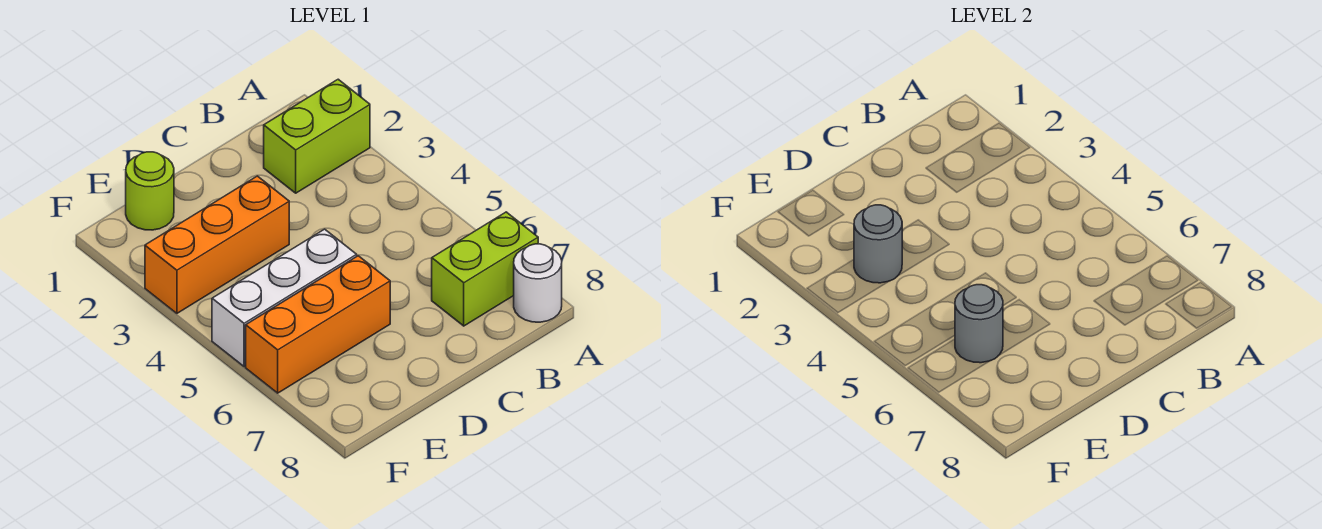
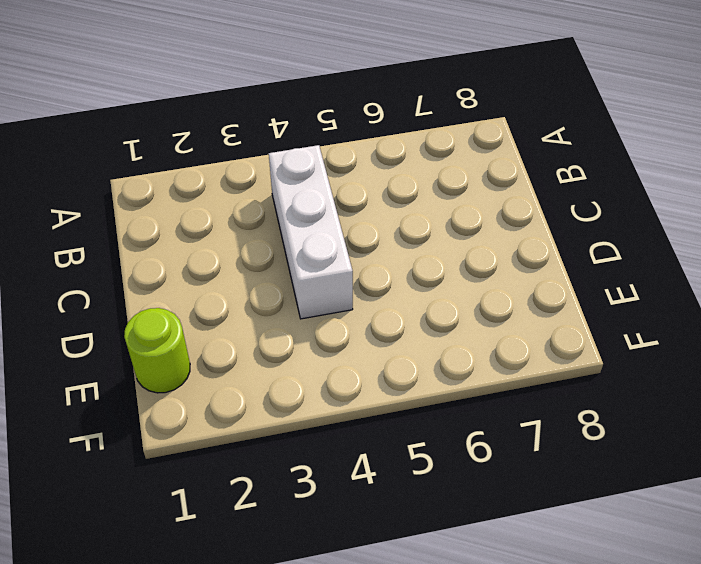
white brick B4:D4 level 1 -> white brick D5:F5 level 1
none -> lime brick A2:B2 level 1
none -> lime brick A7:B7 level 1

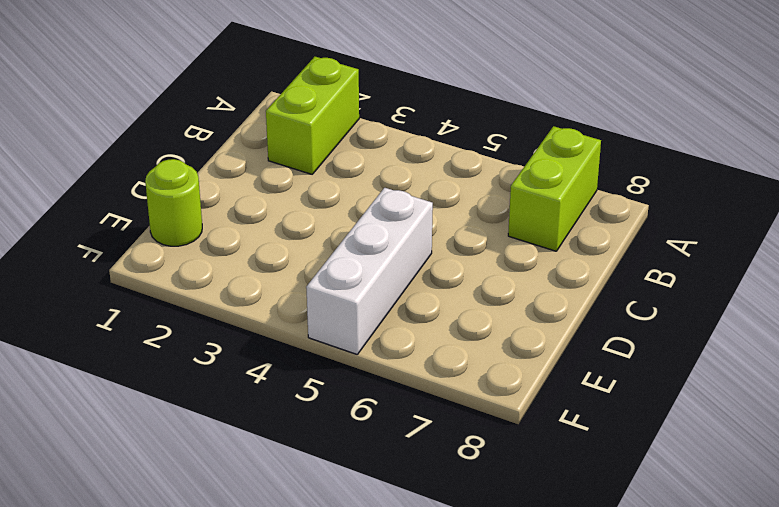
none -> white round brick A8 level 1
none -> orange brick D3:F3 level 1

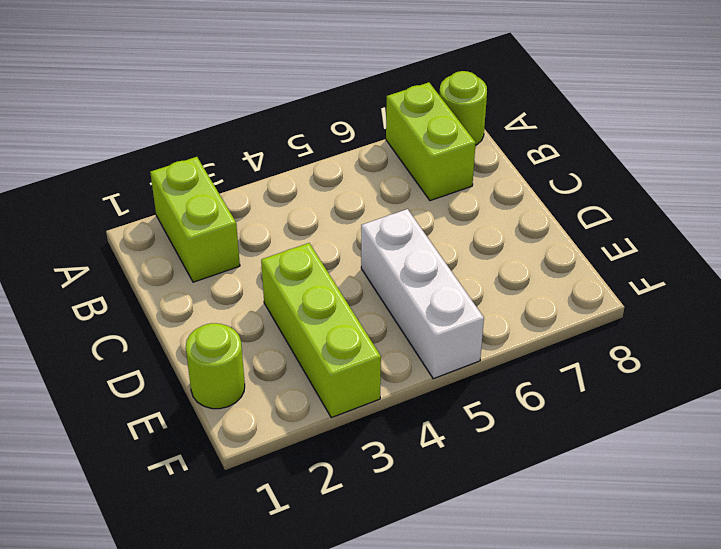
lime round brick A8 level 1 -> white round brick A8 level 1
lime brick D3:F3 level 1 -> orange brick D3:F3 level 1
none -> orange brick D6:F6 level 1
none -> grey round brick E3 level 2

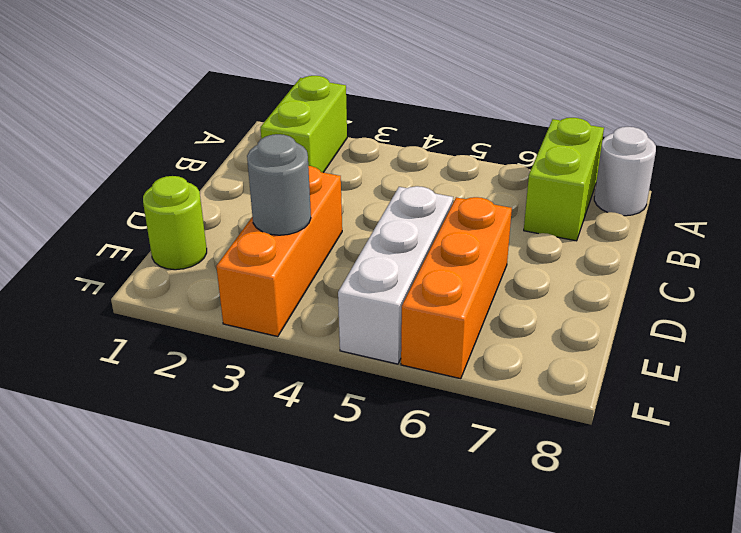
none -> grey round brick E6 level 2

